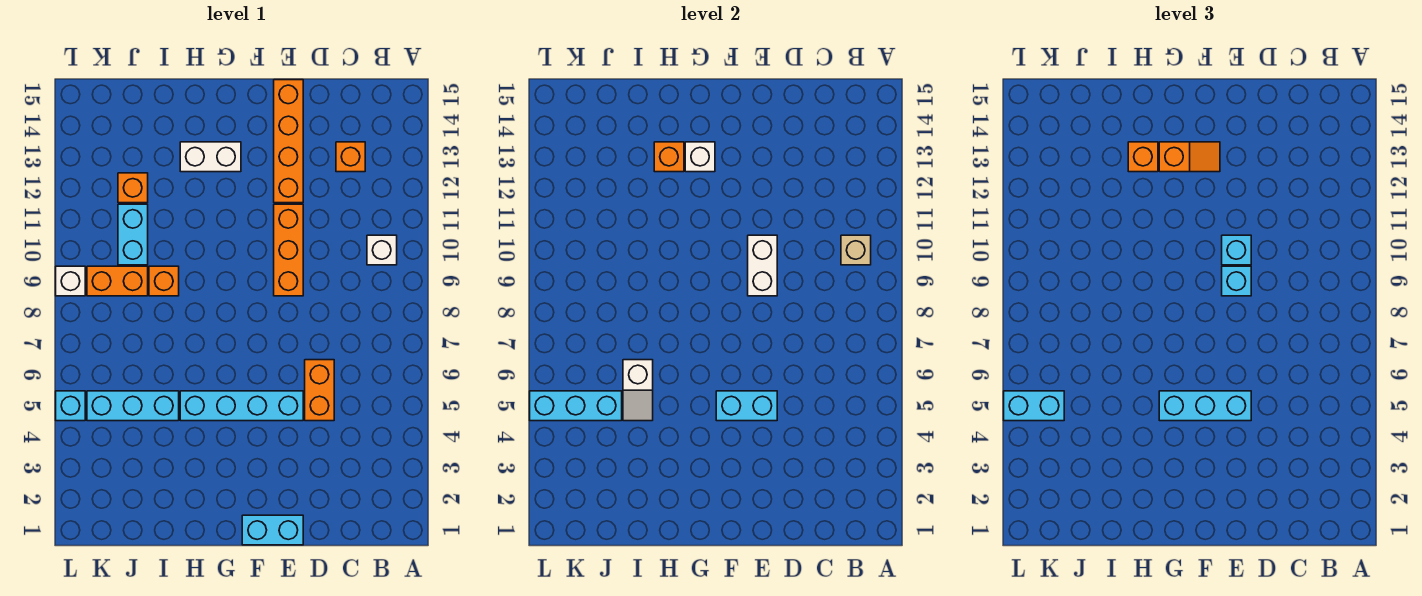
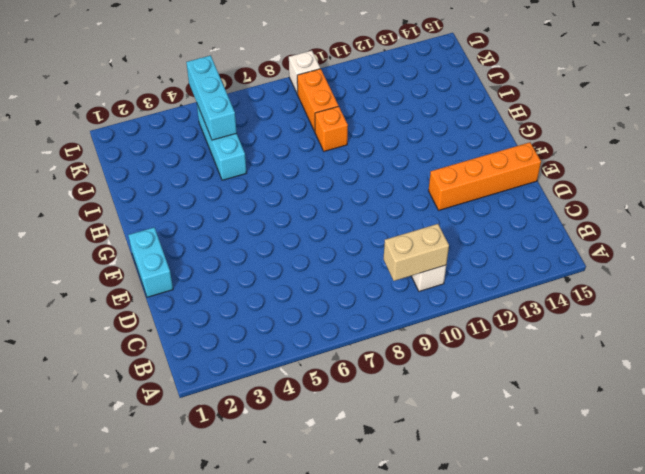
tan brick B9:B10 level 2 -> tan brick B10 level 2
none -> orange brick C13 level 1
none -> orange brick D5:D6 level 1
none -> cyan brick E5:H5 level 1

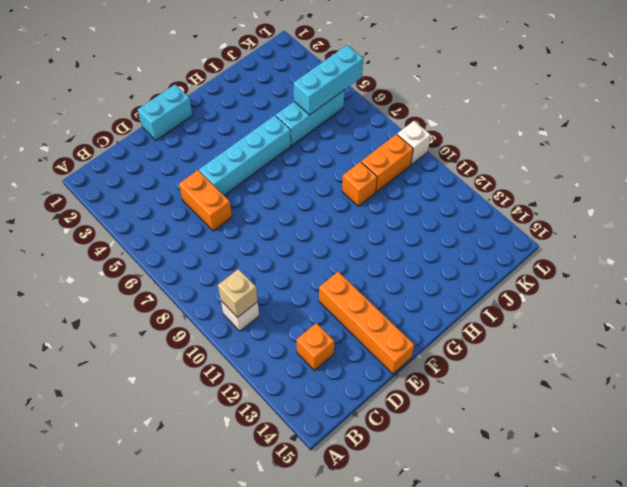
none -> orange brick E9:E11 level 1
none -> white brick G13:H13 level 1
none -> cyan brick J10:J11 level 1

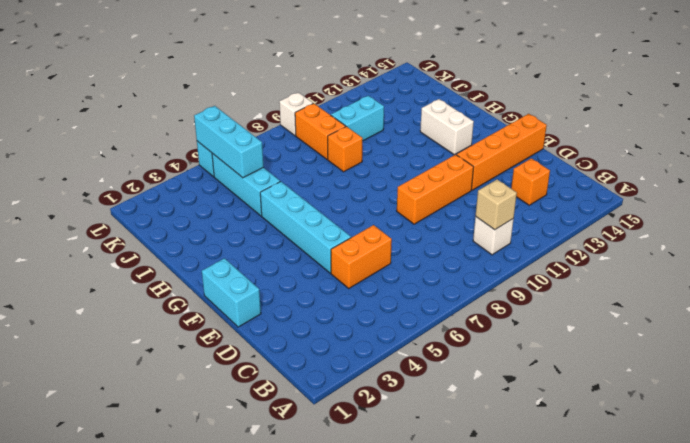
none -> orange brick J12 level 1
none -> cyan brick E5:F5 level 2
none -> white brick E9:E10 level 2

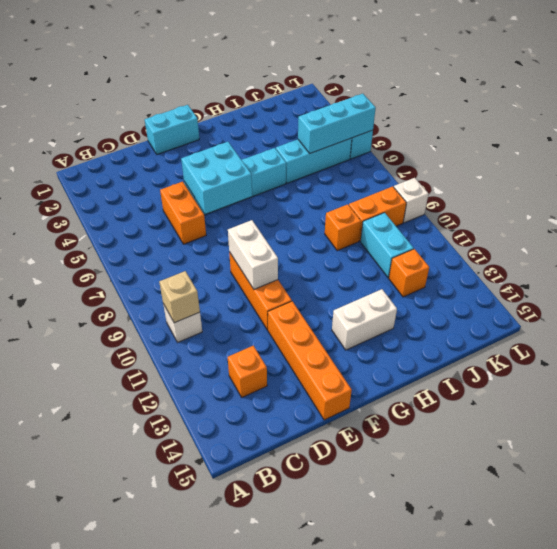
cyan brick E5:F6 level 2 -> cyan brick E5:F5 level 2
none -> white brick G13 level 2
none -> orange brick H13 level 2
none -> white slope I5:I6 level 2 top 6

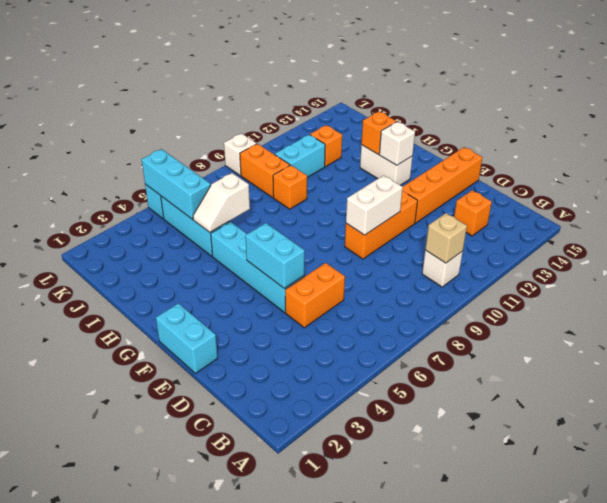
none -> cyan brick E5:G5 level 3
none -> cyan brick E9 level 3
none -> cyan brick E10 level 3

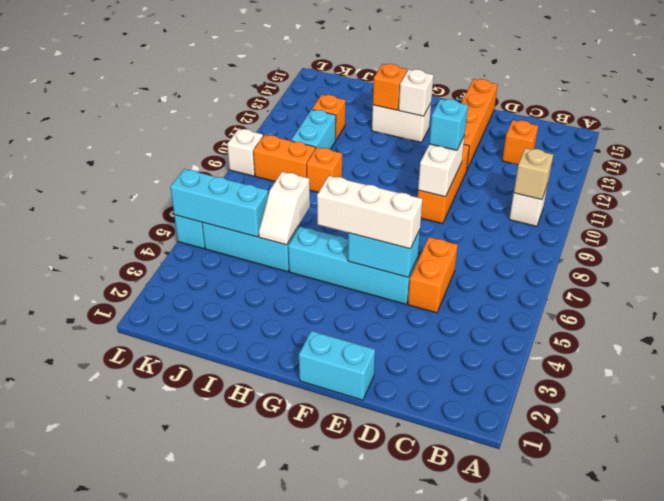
white brick E5:G5 level 3 -> cyan brick E5:G5 level 3
none -> cyan brick E9 level 3
none -> orange slope F13:G13 level 3 top G
none -> orange brick H13 level 3

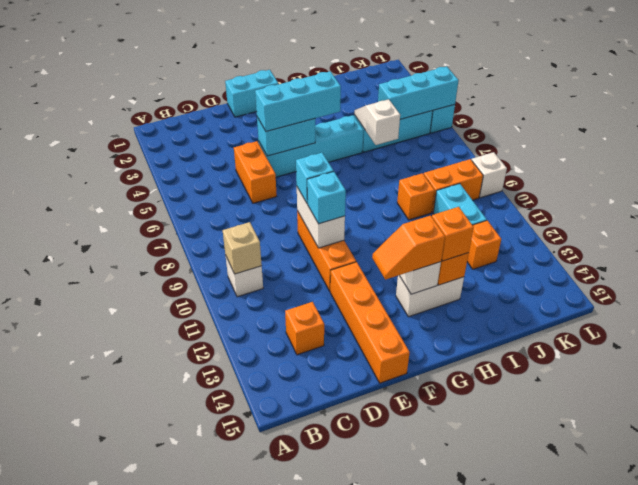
none -> cyan brick K5:L5 level 3

